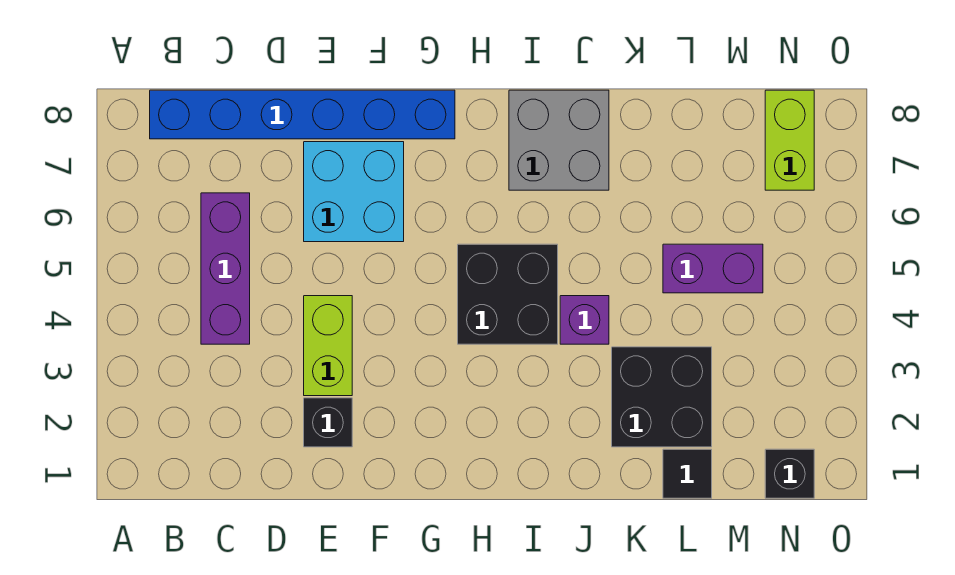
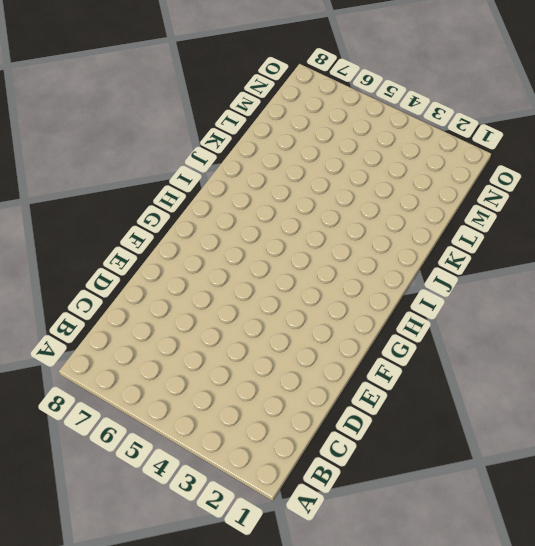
none -> blue brick B8:G8 level 1
none -> purple brick C4:C6 level 1
none -> black brick E2 level 1

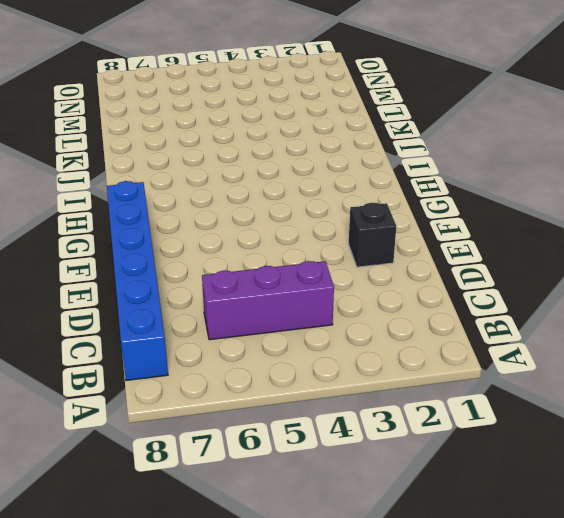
none -> lime brick E3:E4 level 1
none -> cyan brick E6:F7 level 1
none -> black brick H4:I5 level 1

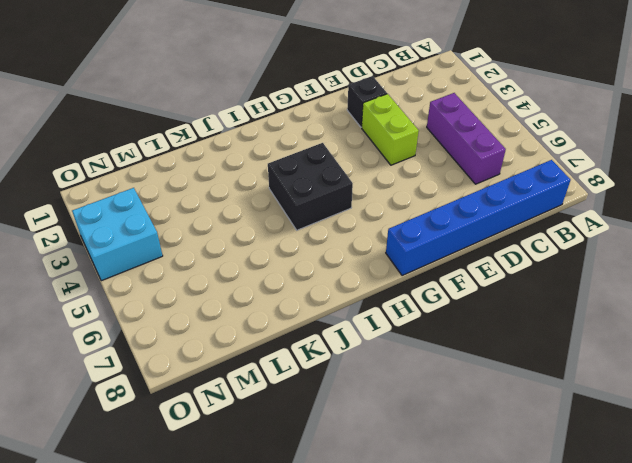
cyan brick N3:O4 level 1 -> cyan brick E6:F7 level 1
none -> grey brick I7:J8 level 1
none -> purple brick J4 level 1
none -> black brick K2:L3 level 1

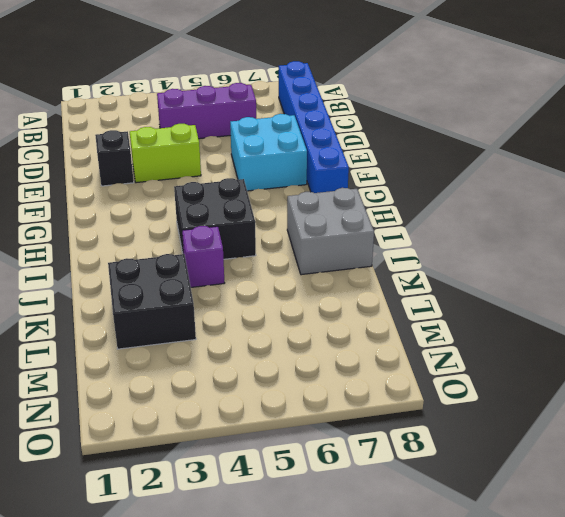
none -> black tile L1 level 1
none -> purple brick L5:M5 level 1
none -> black brick N1 level 1

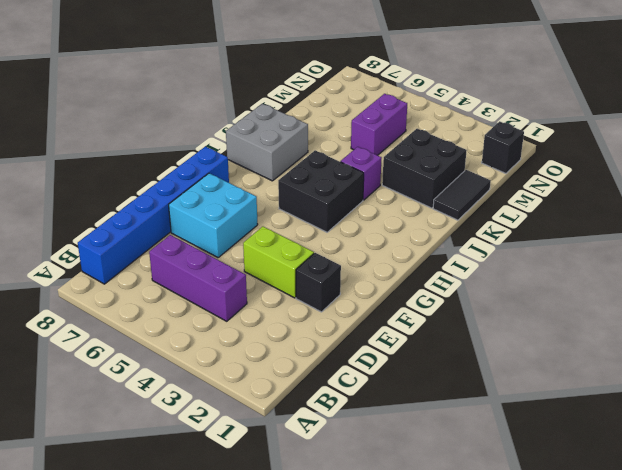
black tile K1:L1 level 1 -> black tile L1 level 1
none -> lime brick N7:N8 level 1

